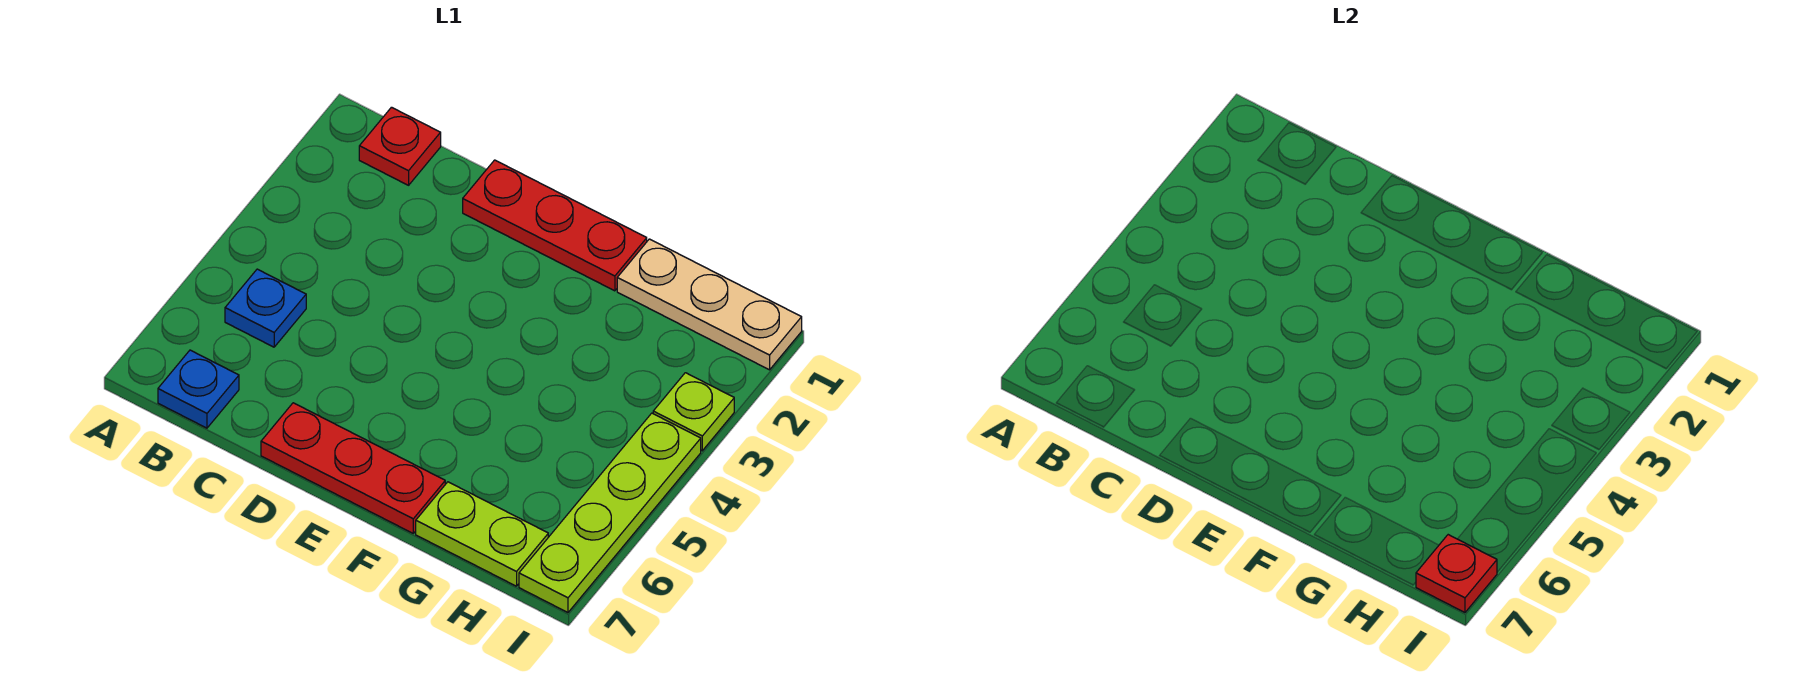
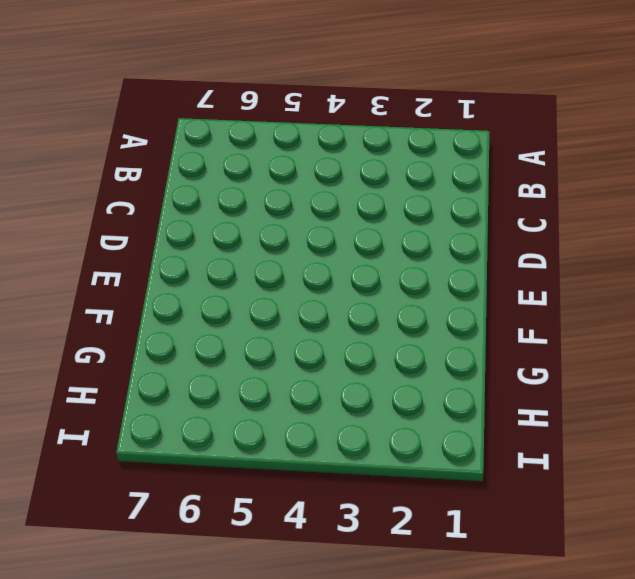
none -> red plate B1 level 1
none -> blue plate B5 level 1

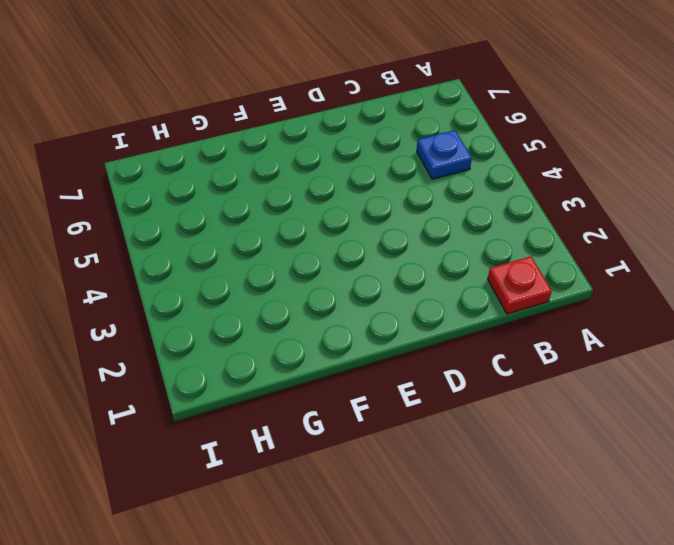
none -> blue plate B7 level 1
none -> red plate D1:F1 level 1

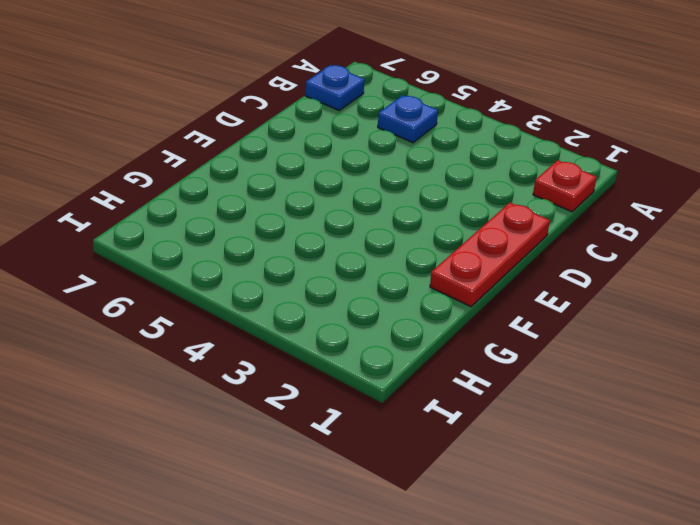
none -> red plate D7:F7 level 1
none -> tan plate G1:I1 level 1

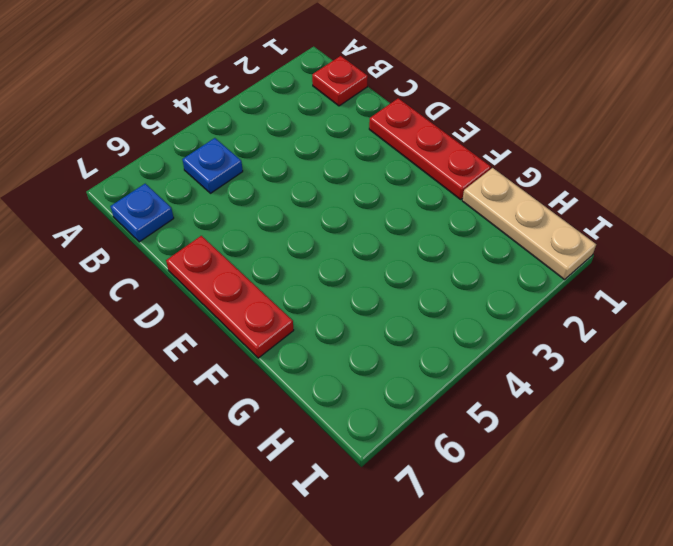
none -> lime plate G7:H7 level 1
none -> lime plate I3 level 1

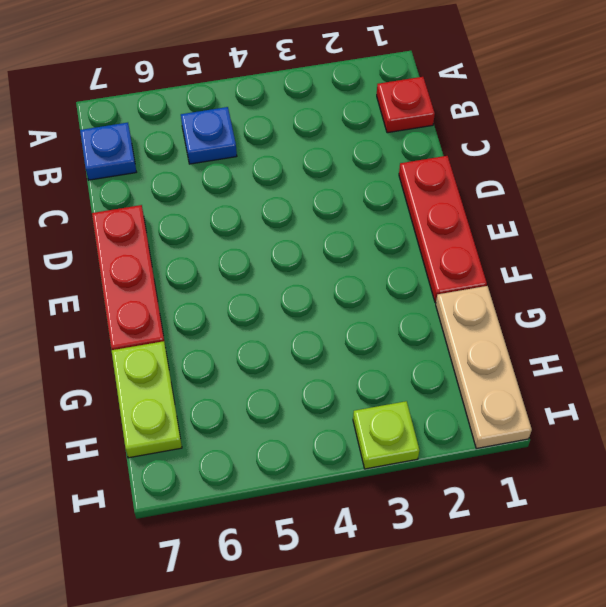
none -> lime plate I4:I7 level 1
none -> red plate I7 level 2

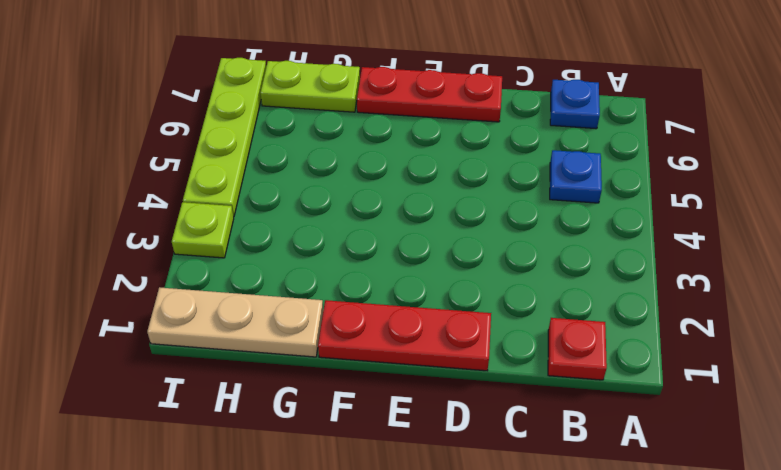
none -> red plate I7 level 2

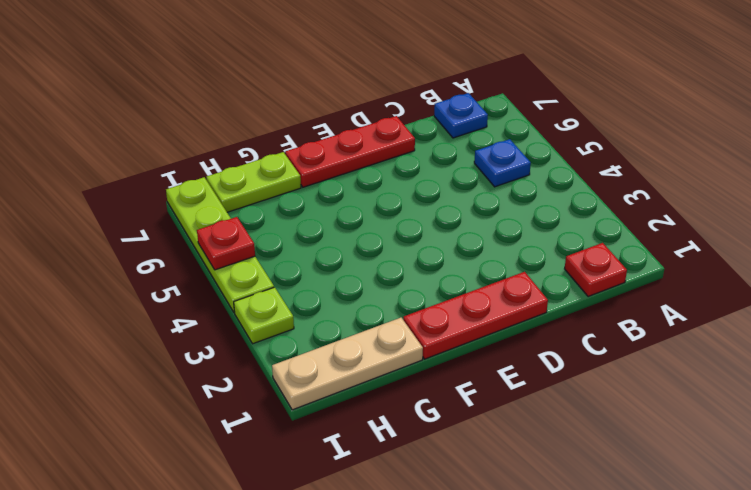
red plate I5 level 2 -> red plate I7 level 2

